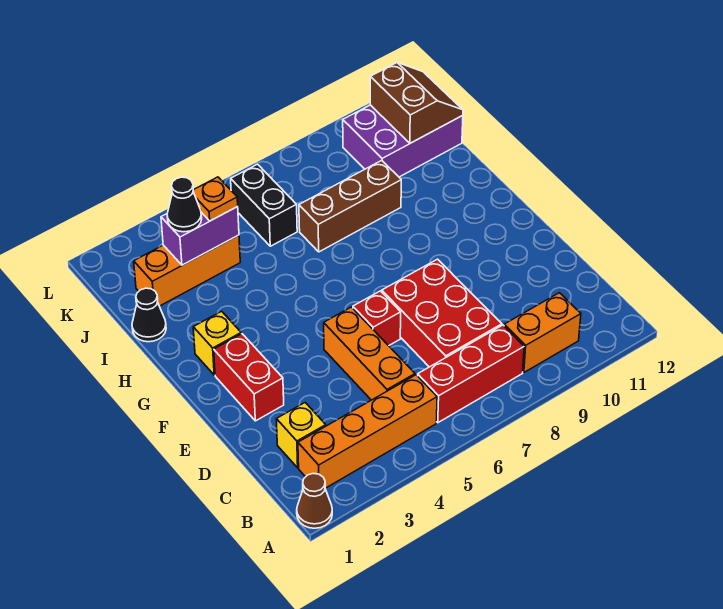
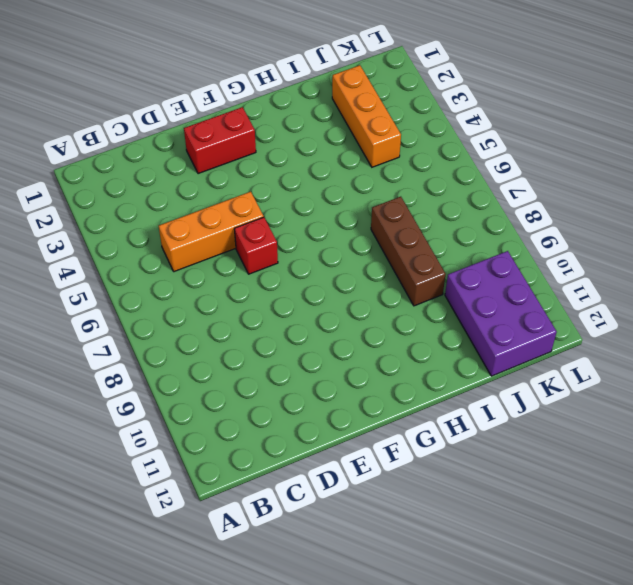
none -> brown cone A1 level 1
none -> orange brick B2:B5 level 1
none -> red brick B6:B8 level 1

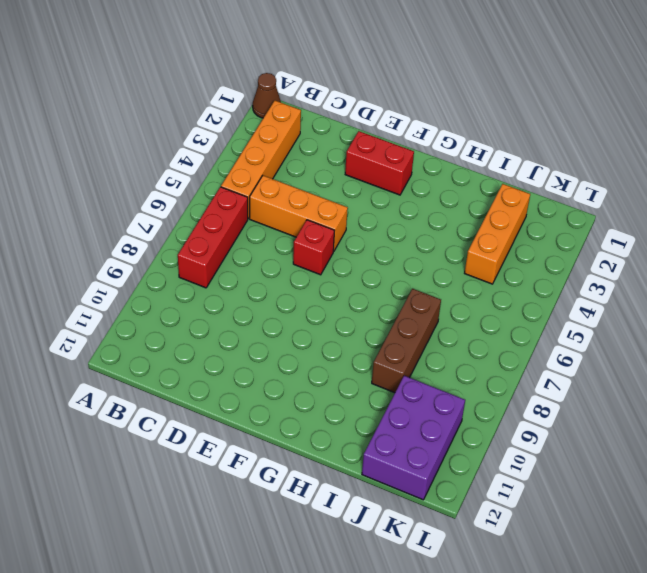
none -> orange brick B9:B10 level 1
none -> yellow brick C2 level 1
none -> red brick C7:E8 level 1

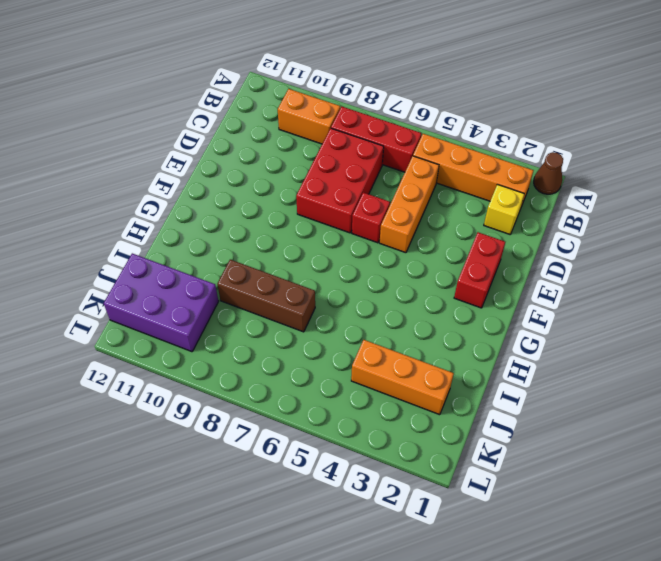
none -> yellow brick G2 level 1
none -> black cone I1 level 1
none -> black brick J6:K6 level 1

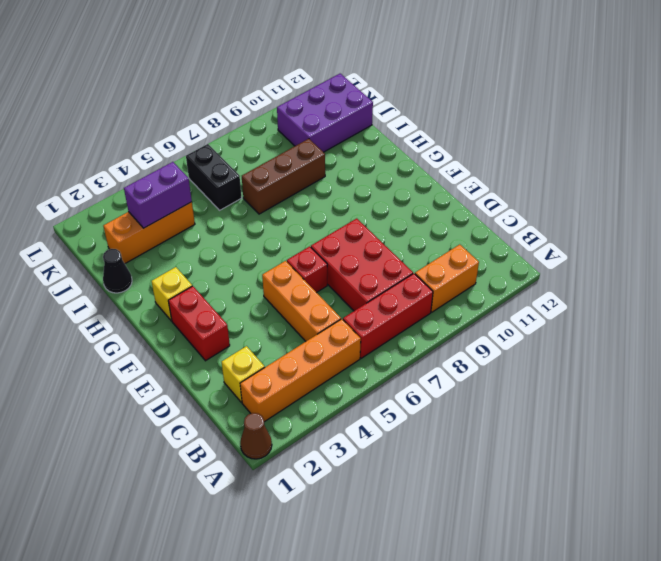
none -> brown slope J11:K12 level 2 top 11
none -> black cone J3 level 3
none -> orange plate J4 level 3

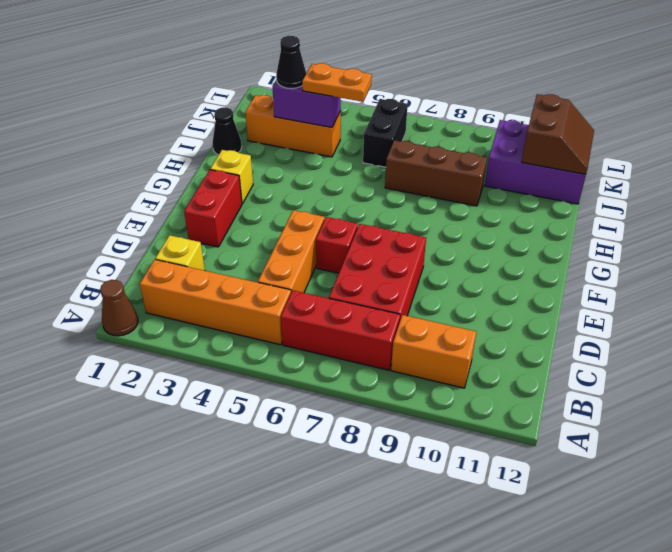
orange plate J4:J5 level 3 -> orange plate J4 level 3

